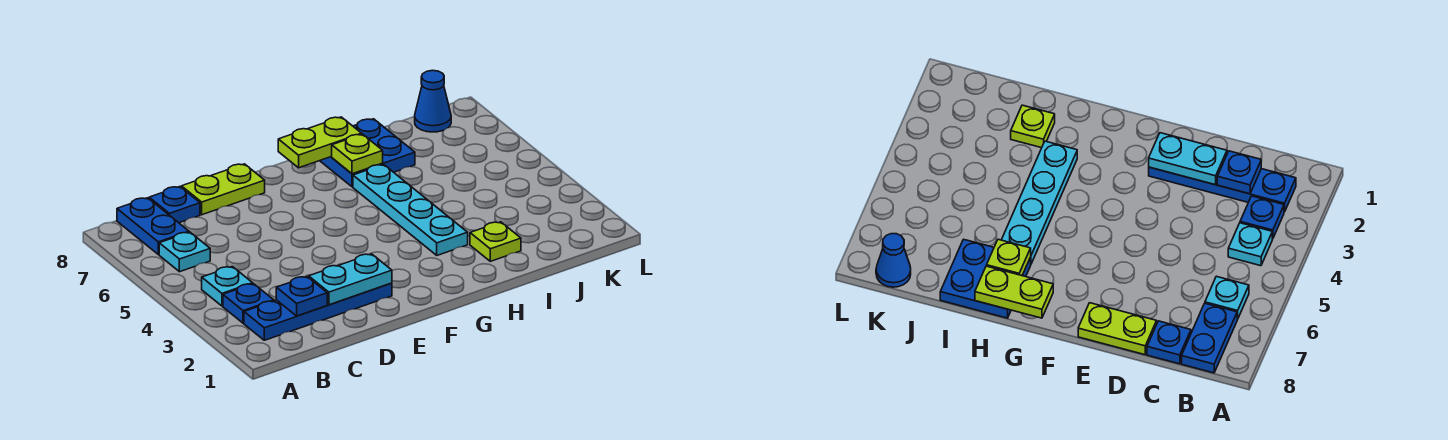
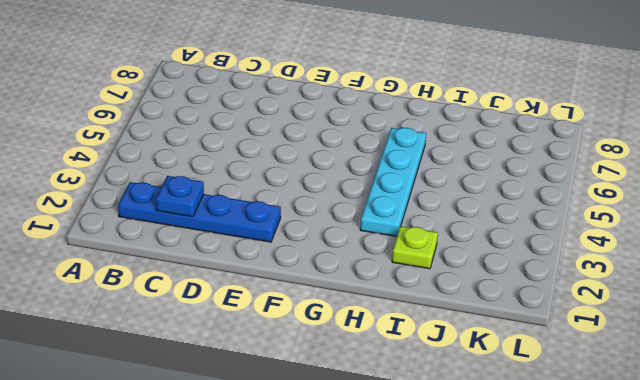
none -> blue plate B3 level 1
none -> cyan plate B4 level 1
none -> cyan plate B6 level 1

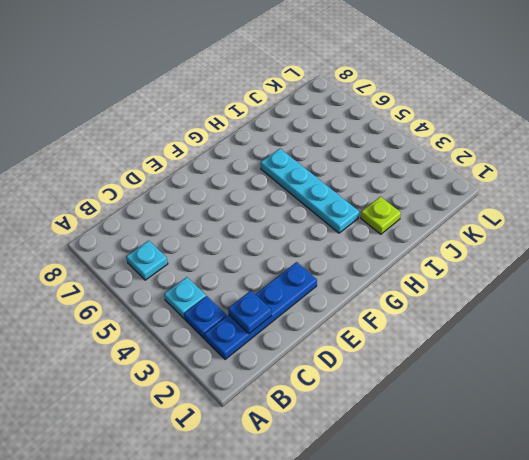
none -> blue plate B7:B8 level 1
none -> blue plate C8 level 1
none -> lime plate D8:E8 level 1

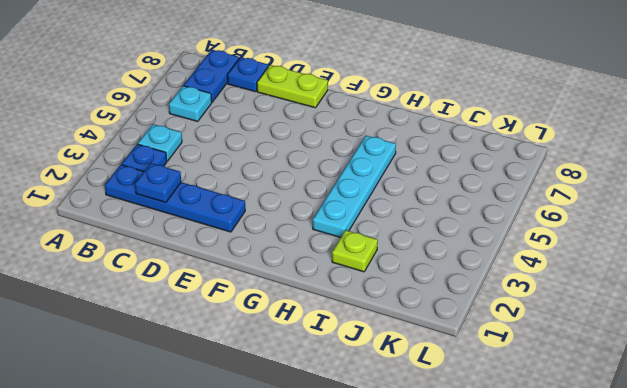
none -> blue plate H7:I8 level 1
none -> blue cone K8 level 1
none -> cyan plate D2:E2 level 2

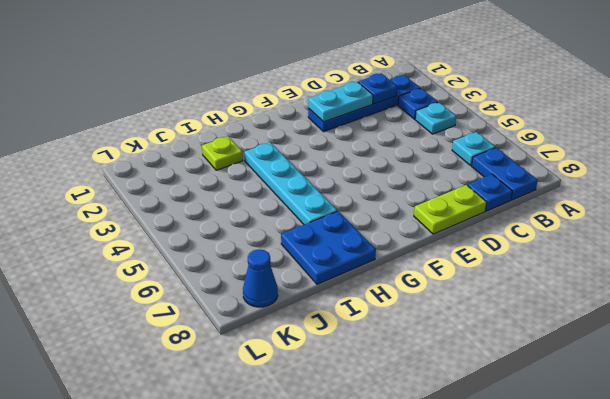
none -> lime plate G8:H8 level 2
none -> lime plate H7 level 2

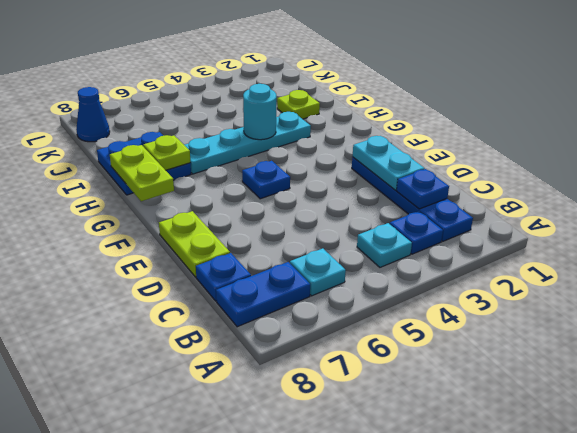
blue plate F5 level 1 -> none
cyan round brick H4 level 2 -> none

